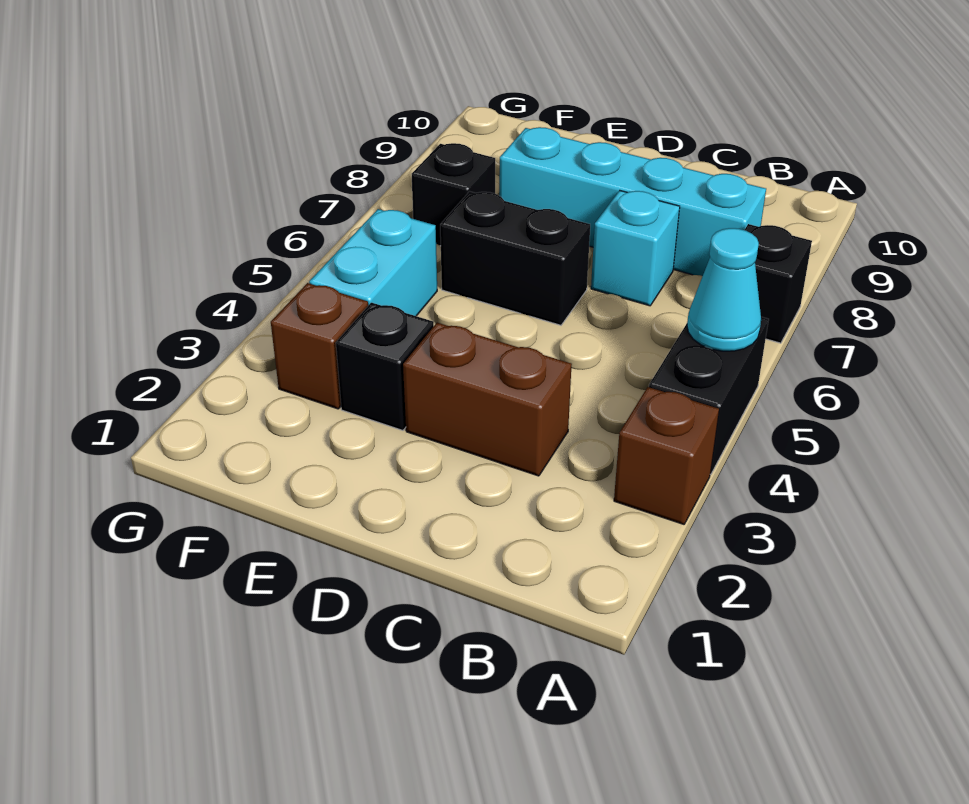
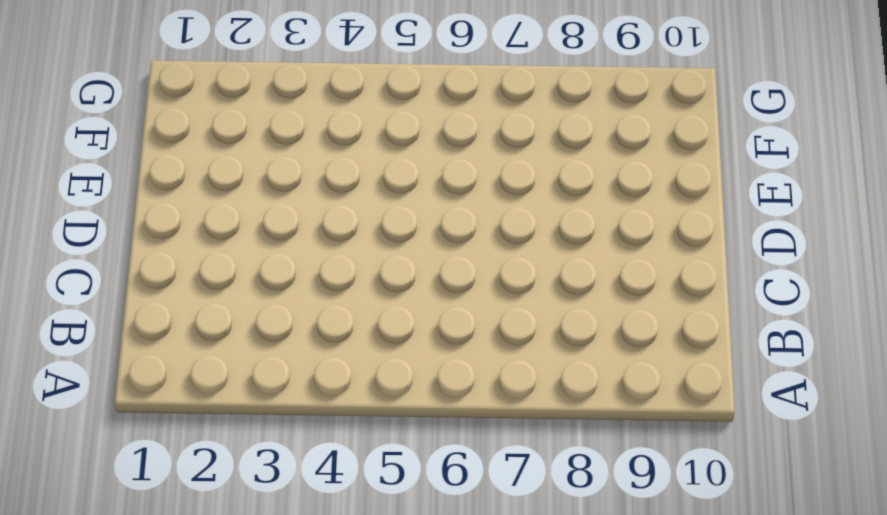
none -> brown brick A3 level 1
none -> black brick A4:A5 level 1
none -> black brick A7 level 1

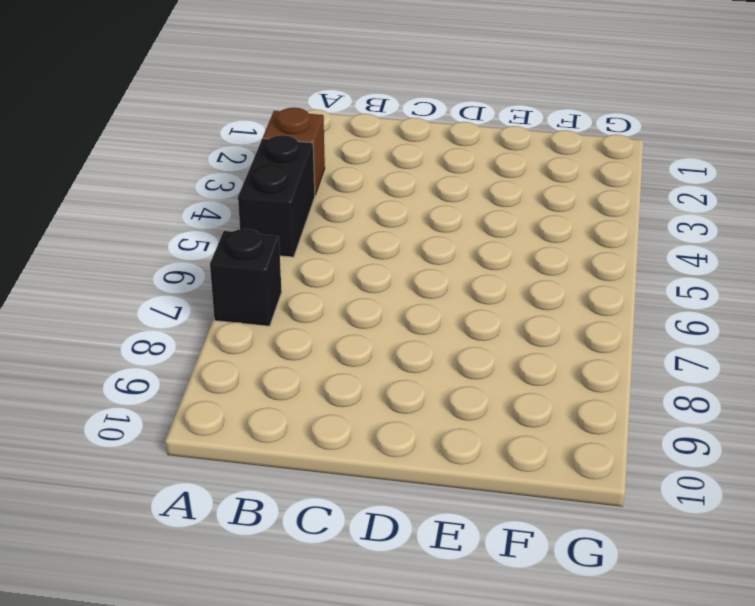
none -> cyan brick B8:E8 level 1
none -> brown brick C3:D3 level 1
none -> cyan brick C7 level 1

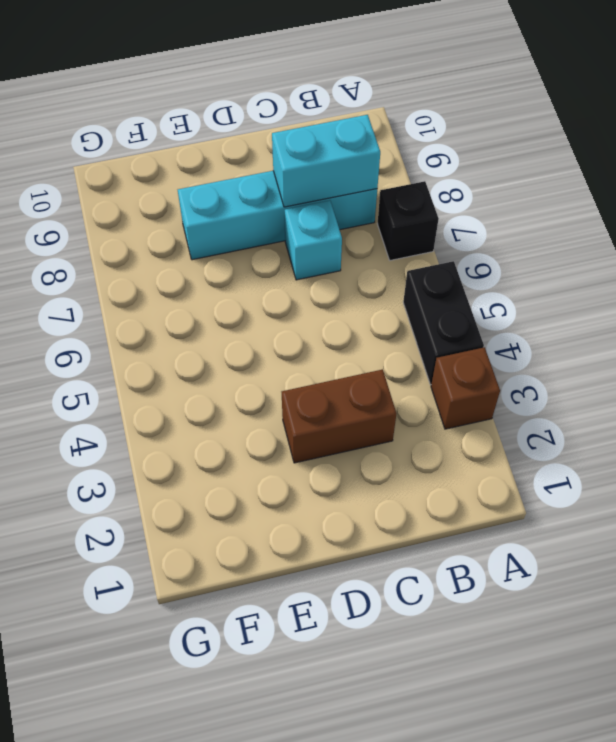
cyan brick B8:C8 level 2 -> cyan brick F4:F5 level 1
none -> black brick D6:E6 level 1
none -> black brick E3 level 1
none -> brown brick F3 level 1

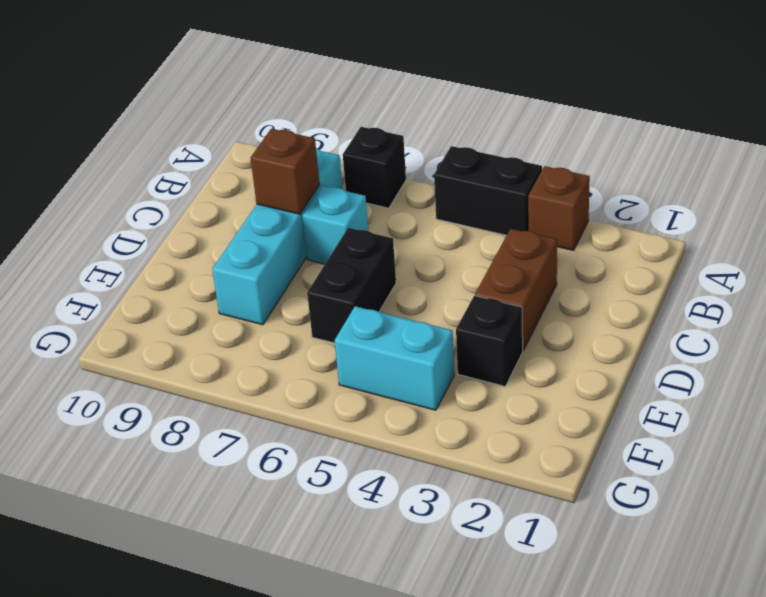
brown brick C8 level 2 -> brown brick F3 level 1
none -> black brick F7 level 1
none -> cyan cone A5 level 2

